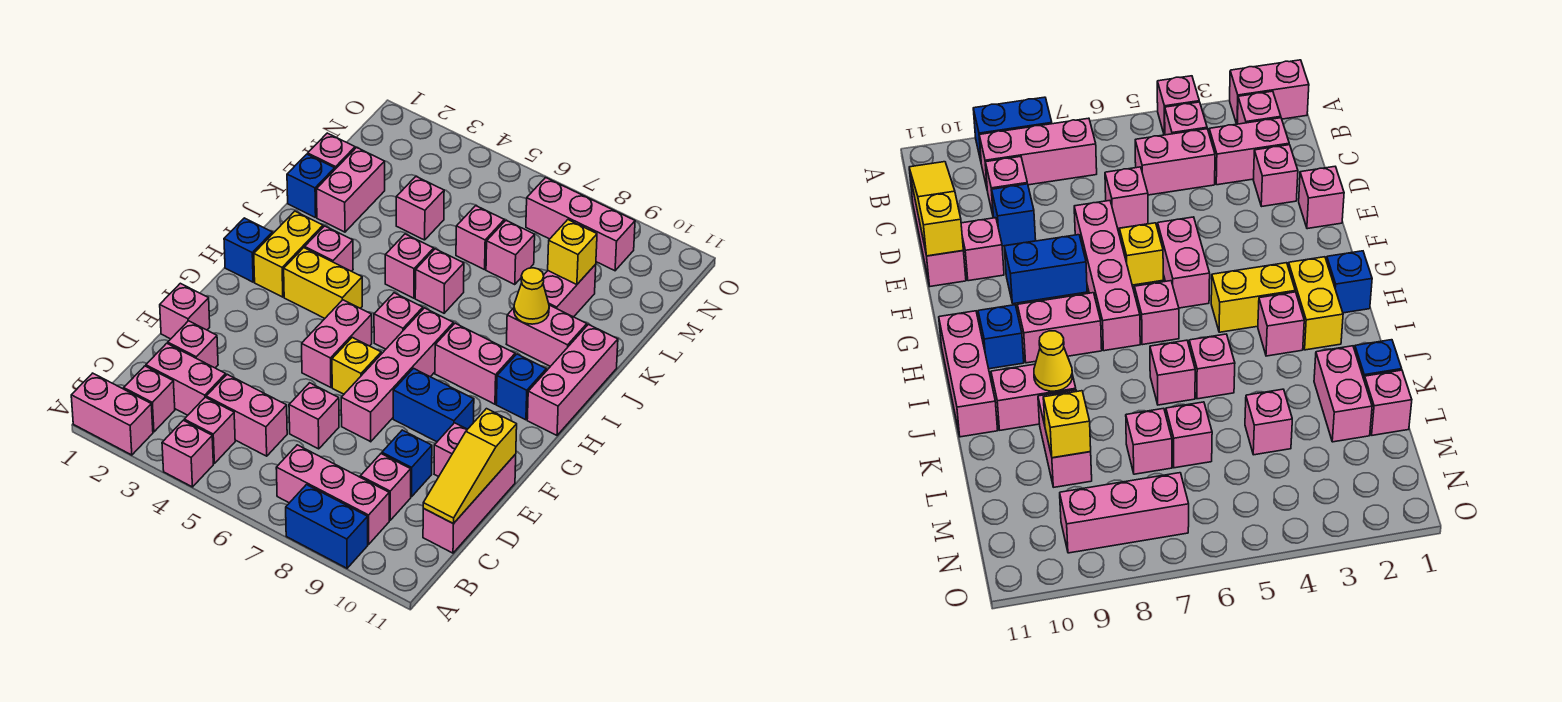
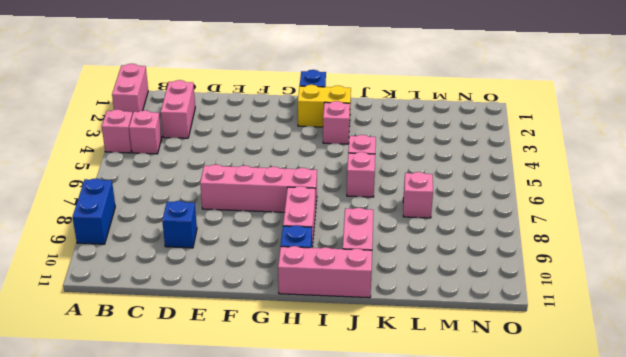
none -> pink brick B2 level 1
none -> pink brick B7:B9 level 1
none -> pink brick C4:C5 level 1
none -> pink brick C9 level 1

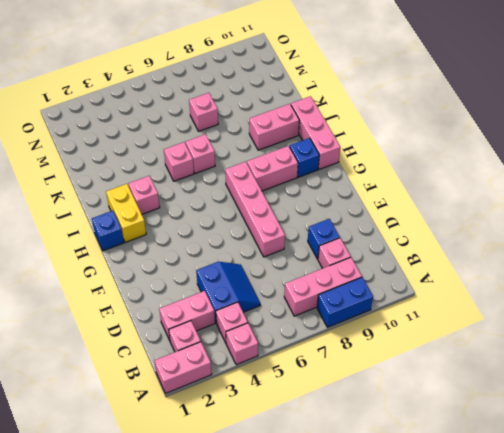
blue slope C4:D5 level 1 top 4 -> pink brick C4:C5 level 1
none -> pink brick C11:E11 level 1
none -> pink brick D2 level 1
none -> pink brick D6 level 1
none -> pink brick E1 level 1

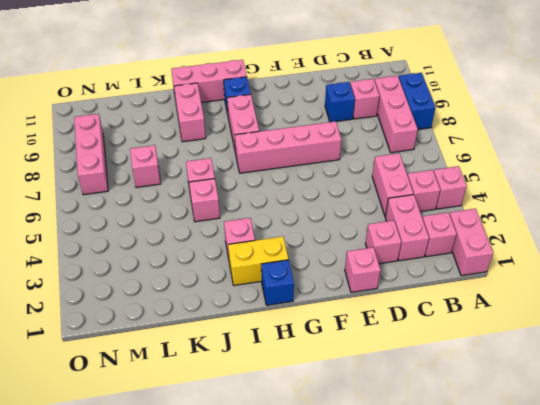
none -> pink brick C11:E11 level 1
none -> pink brick D6 level 1
none -> pink brick E10 level 1
none -> pink brick F5:G5 level 1

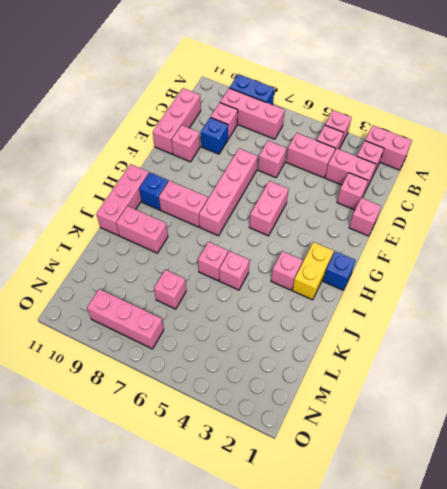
none -> yellow brick F6 level 1
none -> blue brick F8:F9 level 1
none -> yellow brick H3:H4 level 1
none -> pink brick H6 level 1

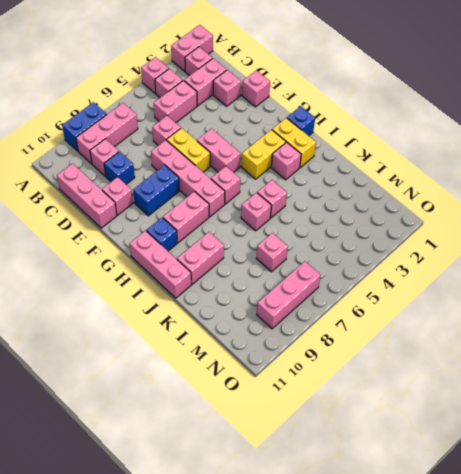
yellow brick E6:F6 level 1 -> yellow brick F6 level 1
none -> blue brick K1 level 1
none -> pink brick K2:L2 level 1
none -> pink brick K9:L9 level 1
none -> pink brick L1 level 1

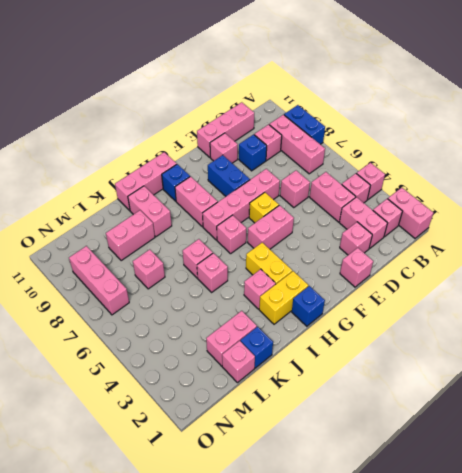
none -> pink brick L4 level 1
none -> pink brick L6 level 1
none -> yellow slope C11:E11 level 2 top E
none -> yellow cone J9 level 2

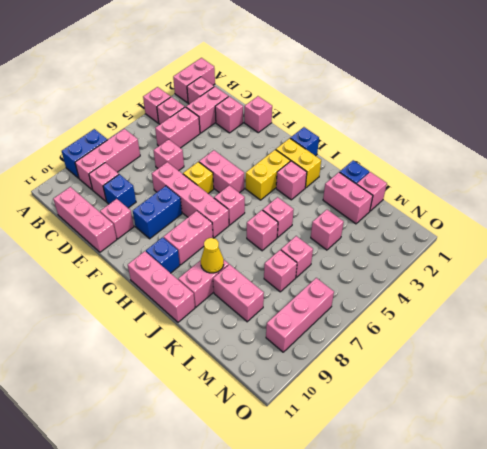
none -> yellow slope C11:E11 level 2 top E
none -> yellow brick L9 level 2

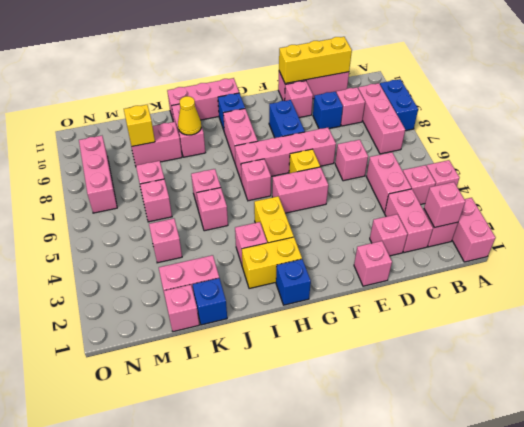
pink brick B2 level 2 -> none
yellow brick C11:E11 level 2 -> yellow slope C11:E11 level 2 top E

